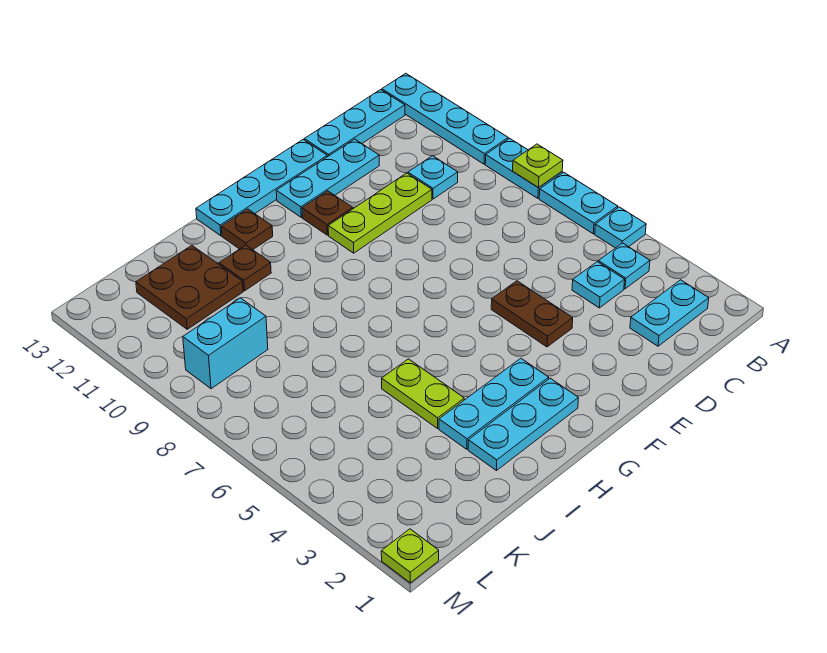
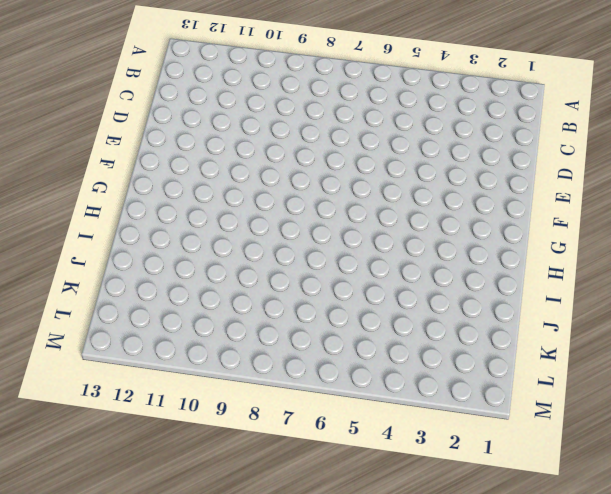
none -> cyan plate A5 level 1
none -> cyan plate A6:A7 level 1
none -> cyan plate A8:A9 level 1

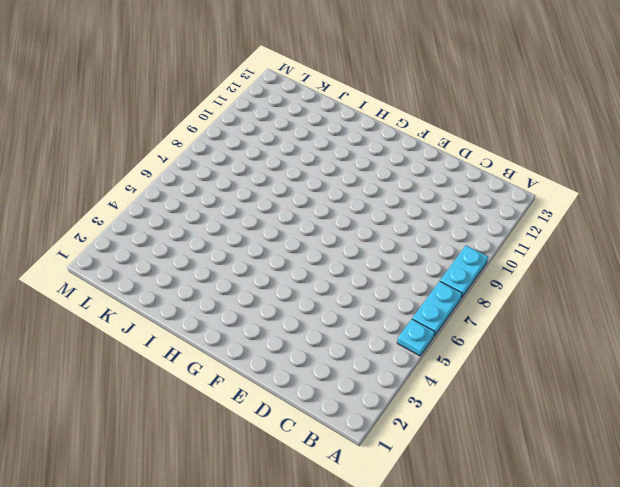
none -> cyan plate A10:A13 level 1
none -> cyan plate B2:C2 level 1
none -> cyan plate B4 level 1

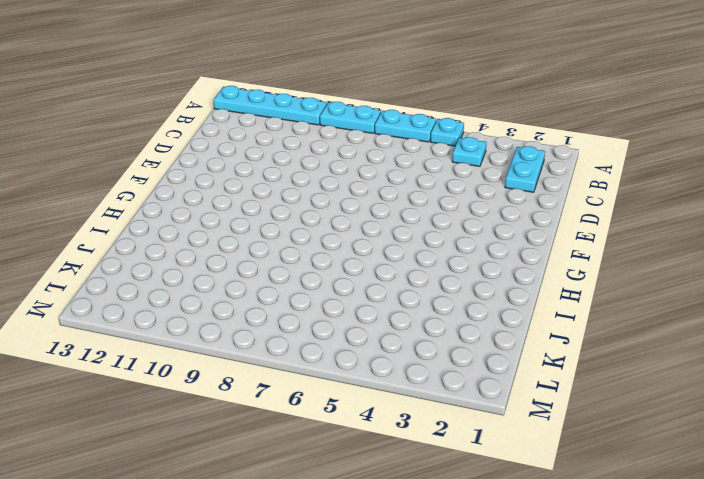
none -> cyan plate B13:D13 level 1
none -> cyan plate C4 level 1
none -> cyan plate C10 level 1

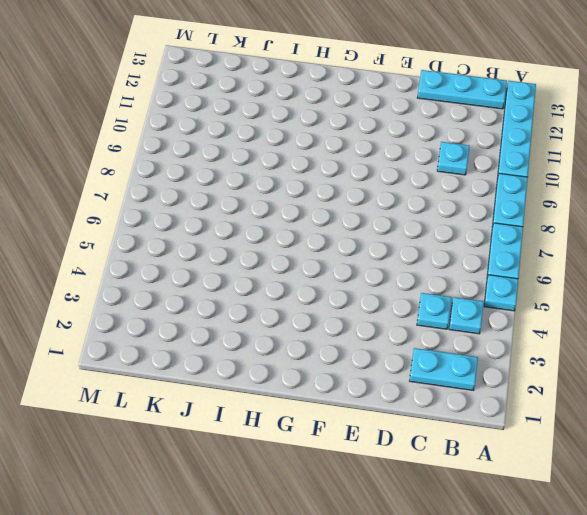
none -> lime plate D10:F10 level 1
none -> cyan plate D12:F12 level 1
none -> brown plate E4:E5 level 1

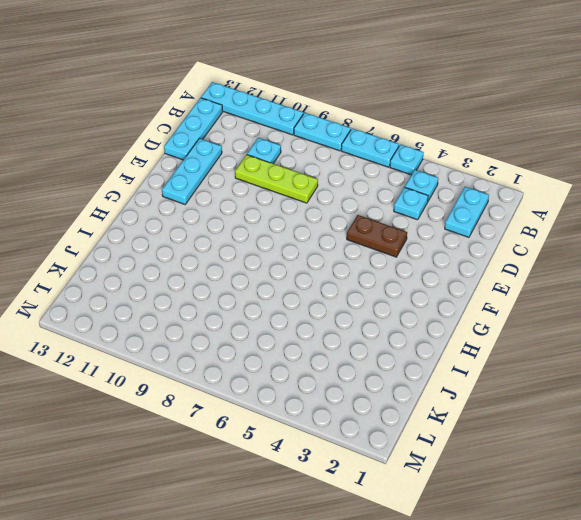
lime plate D8:D10 level 1 -> lime plate D10:F10 level 1
none -> cyan plate E13:H13 level 1
none -> brown plate F11 level 1
none -> cyan plate G2:I2 level 1

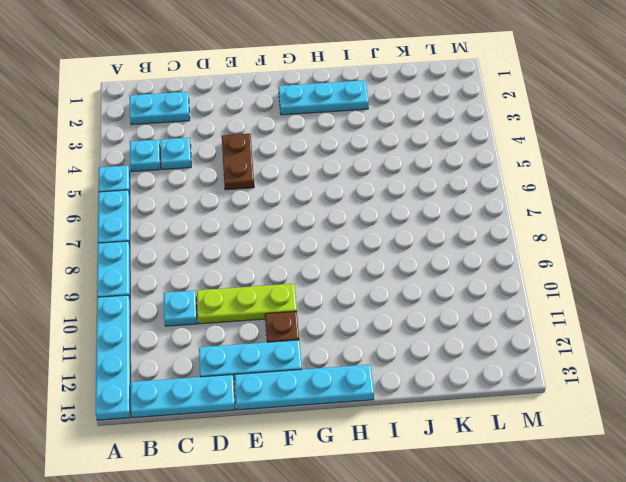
none -> cyan plate G3:I3 level 1
none -> brown plate H12 level 1
none -> lime plate I4:I5 level 1

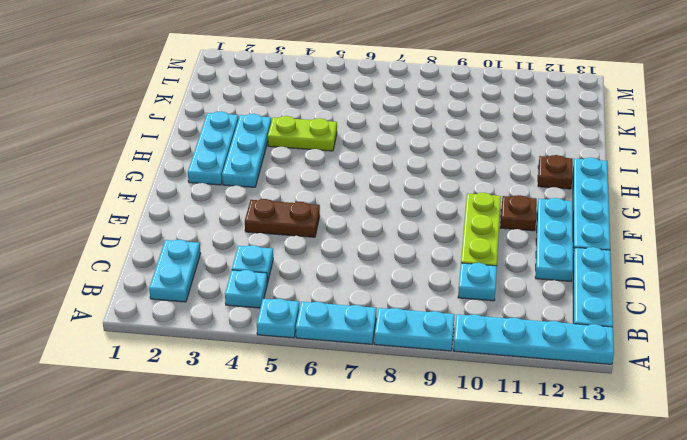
none -> brown plate I11 level 1
none -> brown plate J11:K12 level 1
none -> cyan brick K9:L9 level 1

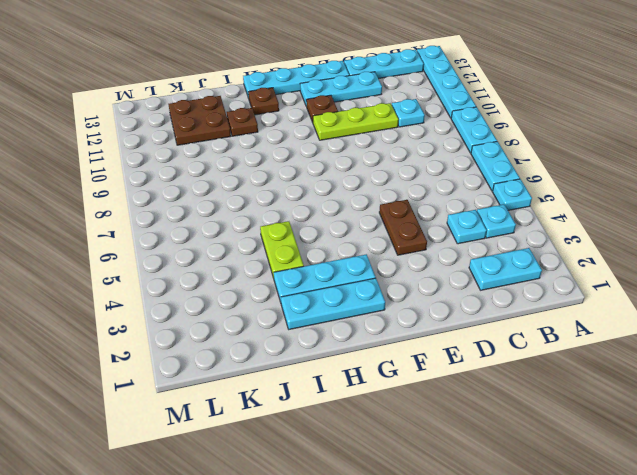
none -> cyan brick K9:L9 level 1
none -> lime plate M1 level 1
none -> lime plate A8 level 2

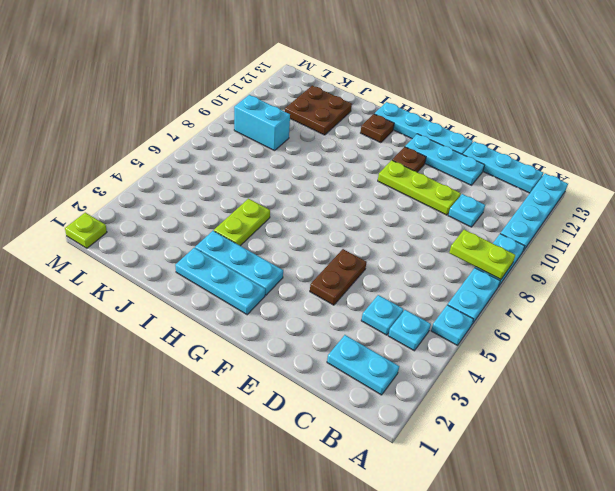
lime plate A8:B8 level 2 -> lime plate A8 level 2
none -> brown plate I11 level 1

